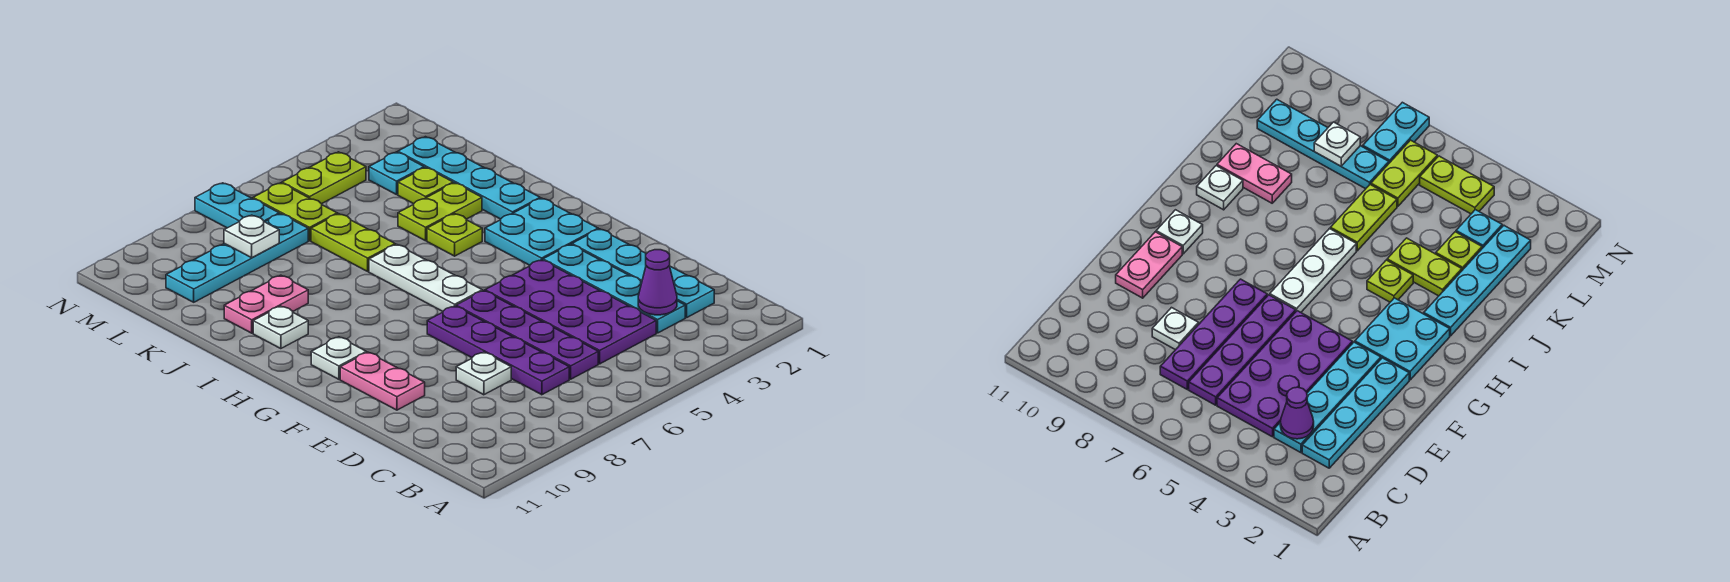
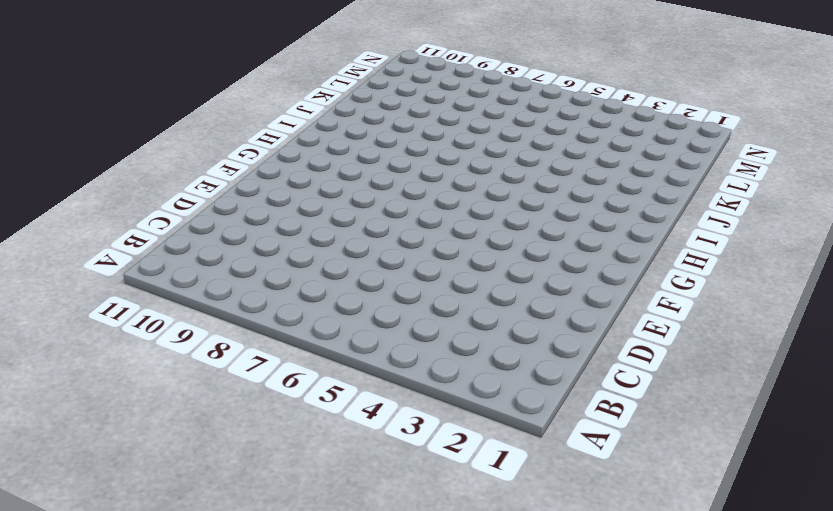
none -> cyan plate C2:F2 level 1
none -> cyan plate C3:F3 level 1
none -> purple plate C4:F5 level 1

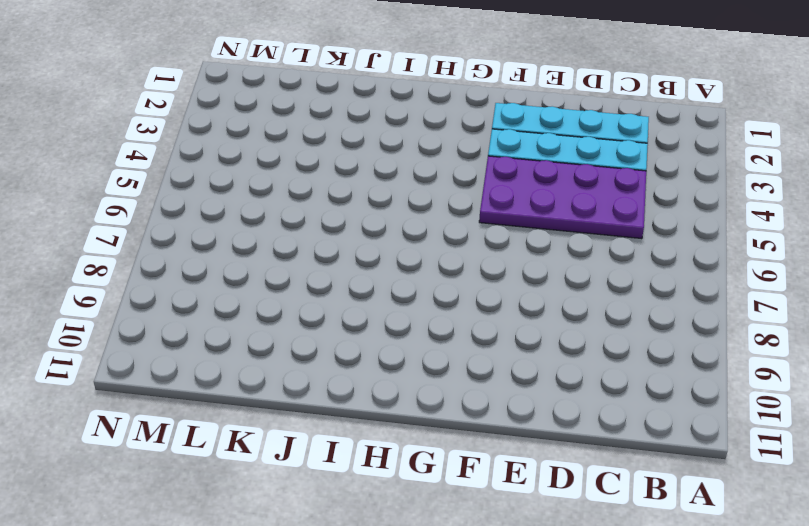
none -> purple plate C6:F6 level 1
none -> purple plate C7:F7 level 1
none -> white plate D8 level 1

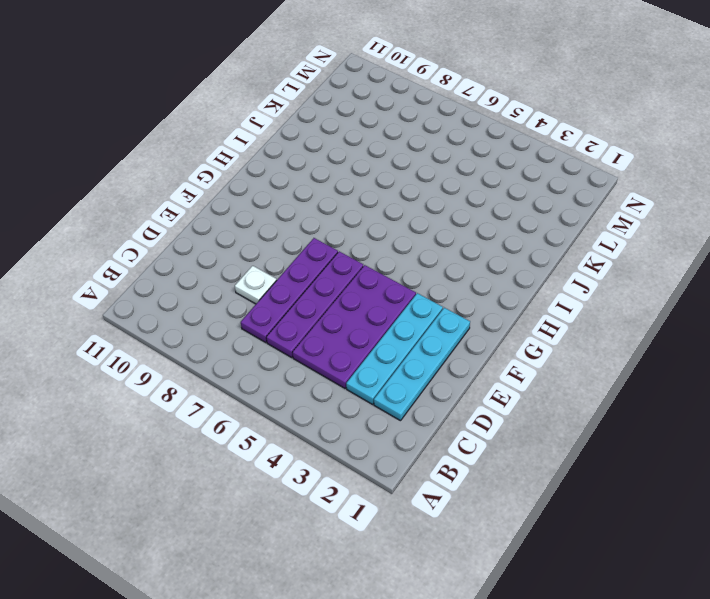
none -> pink plate E10:F10 level 1
none -> cyan plate G2:H3 level 1
none -> white plate G6:I6 level 1

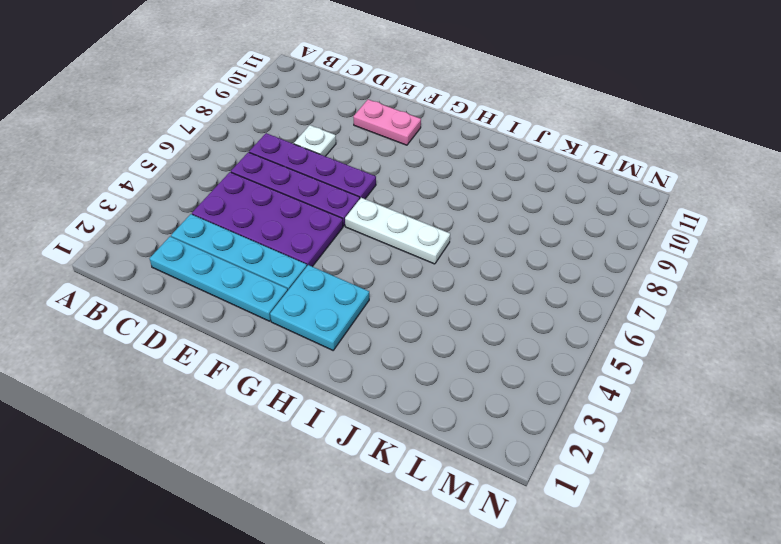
none -> white plate G10 level 1
none -> cyan plate I2:L2 level 1
none -> lime plate I4 level 1

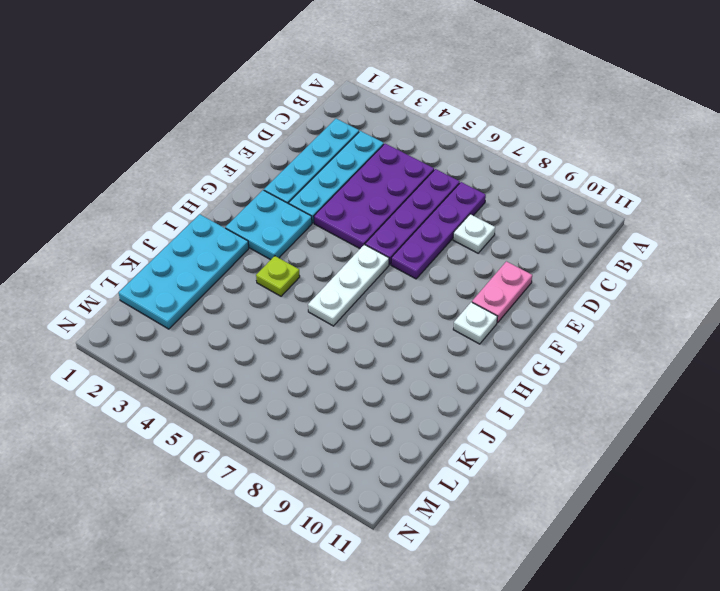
cyan plate I1:L2 level 1 -> cyan plate I2:L2 level 1
none -> white plate I10 level 1
none -> lime plate J3:J4 level 1
none -> lime plate J6:K6 level 1

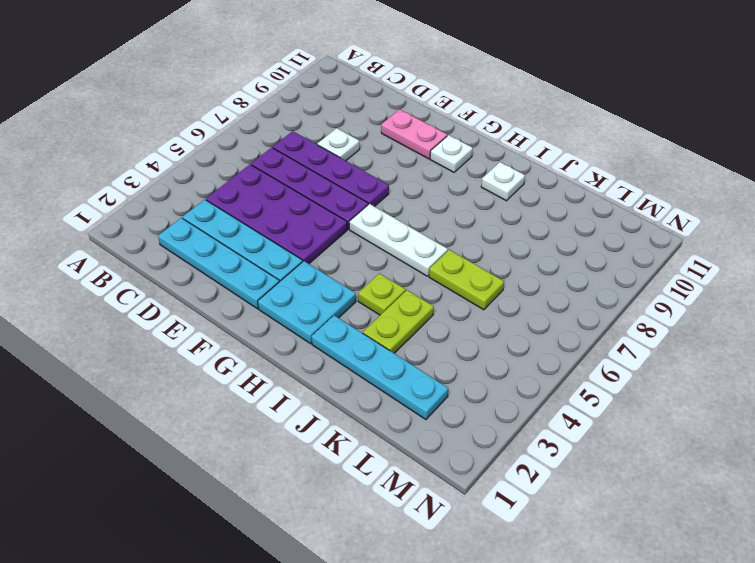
none -> pink plate J9:J10 level 1
none -> lime plate K3 level 1
none -> cyan plate L3 level 1

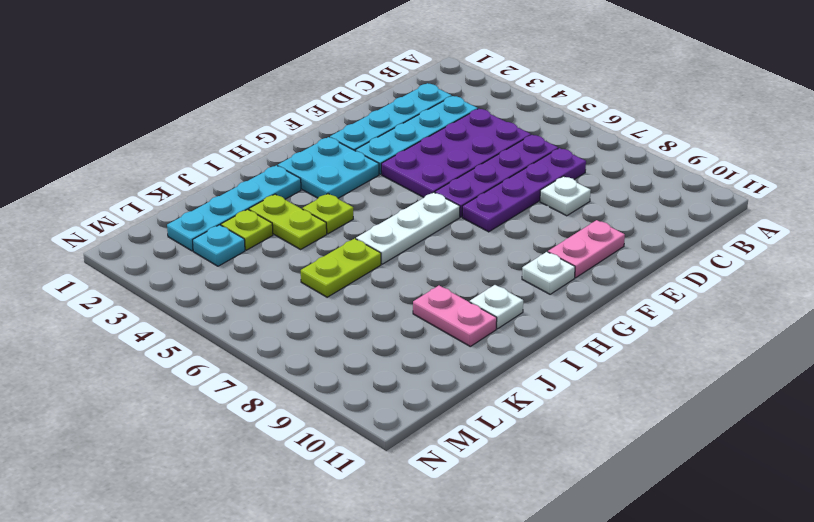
none -> lime plate L6:M6 level 1
none -> cyan plate L7:L10 level 1
none -> lime plate M4:M5 level 1

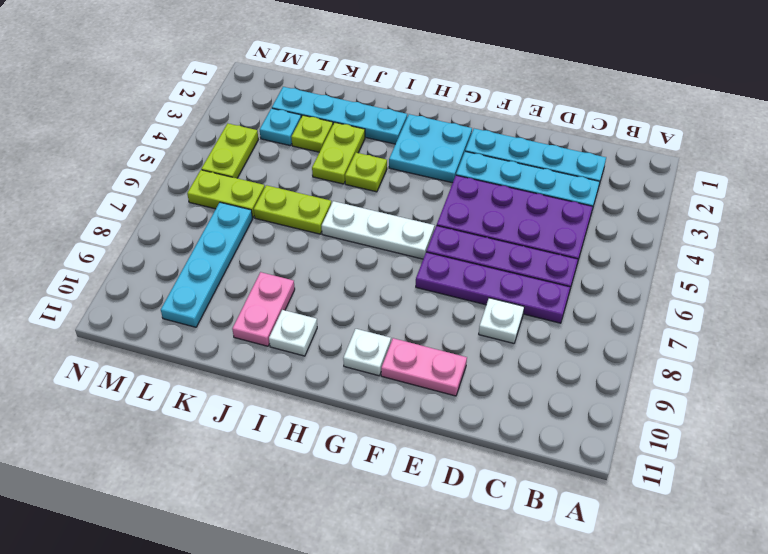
none -> cyan plate M7:N7 level 1
none -> purple cone C3 level 2
none -> white plate L8 level 2

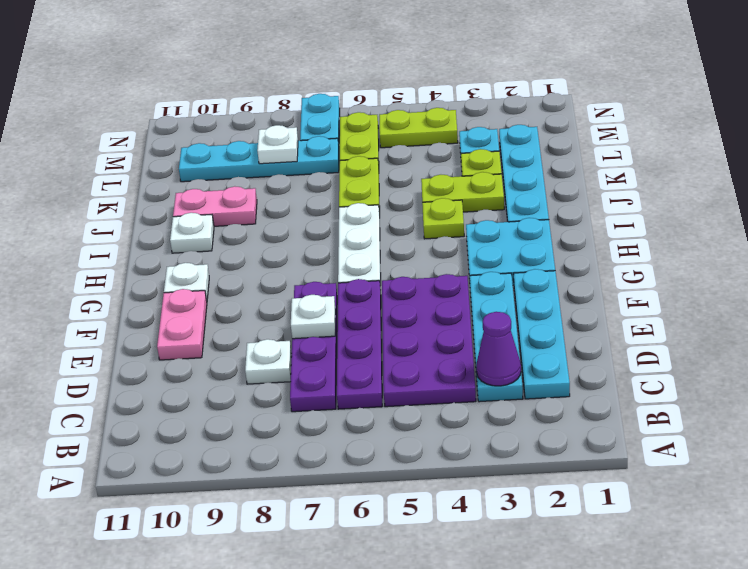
white plate E7 level 2 -> none

